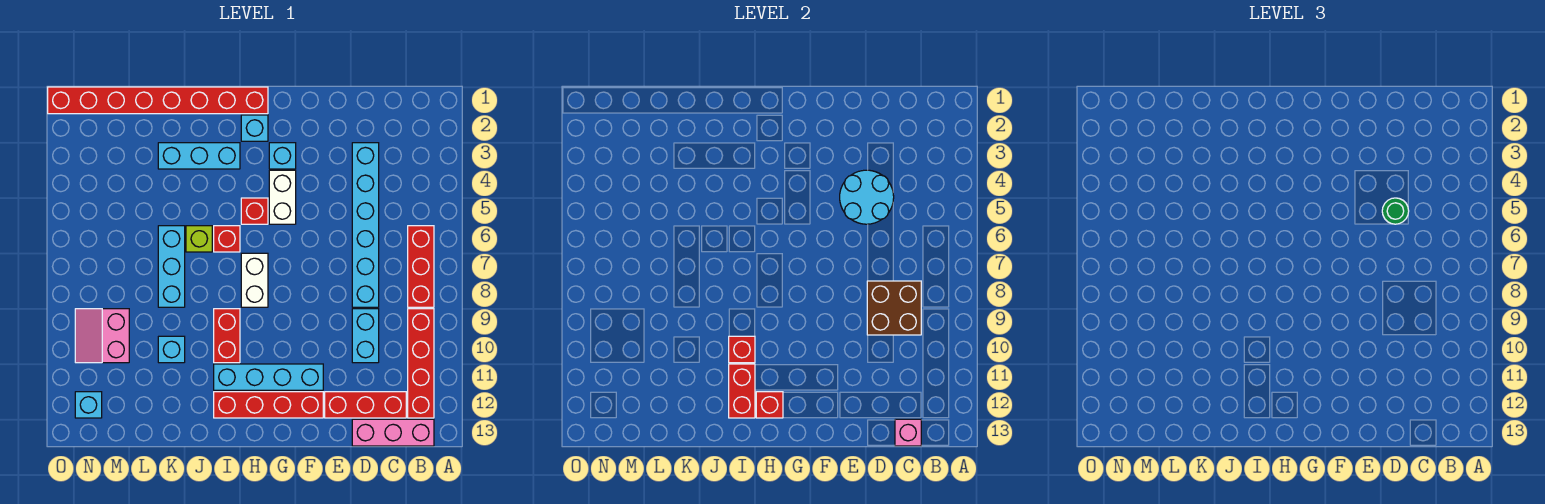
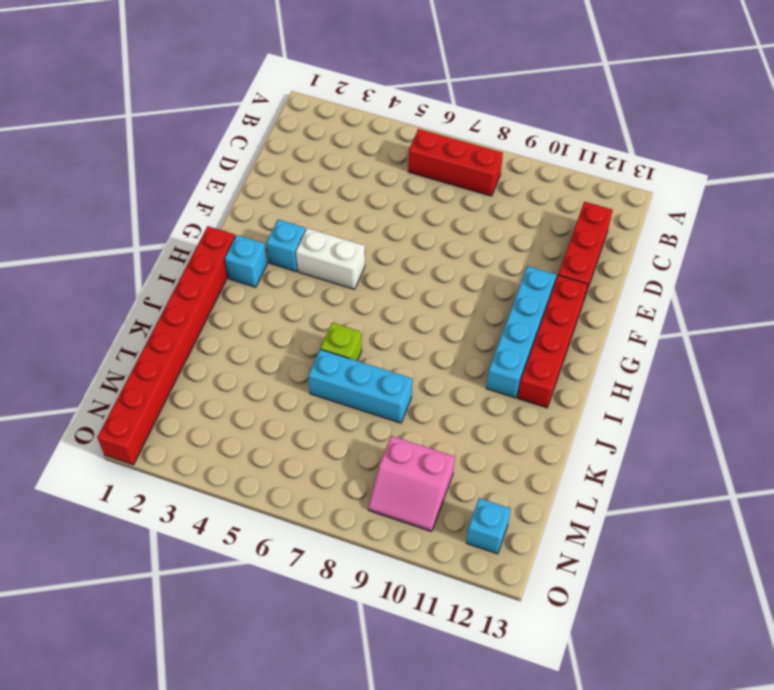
none -> red brick B9:B12 level 1
none -> pink brick B13:D13 level 1
none -> cyan brick D3:D8 level 1

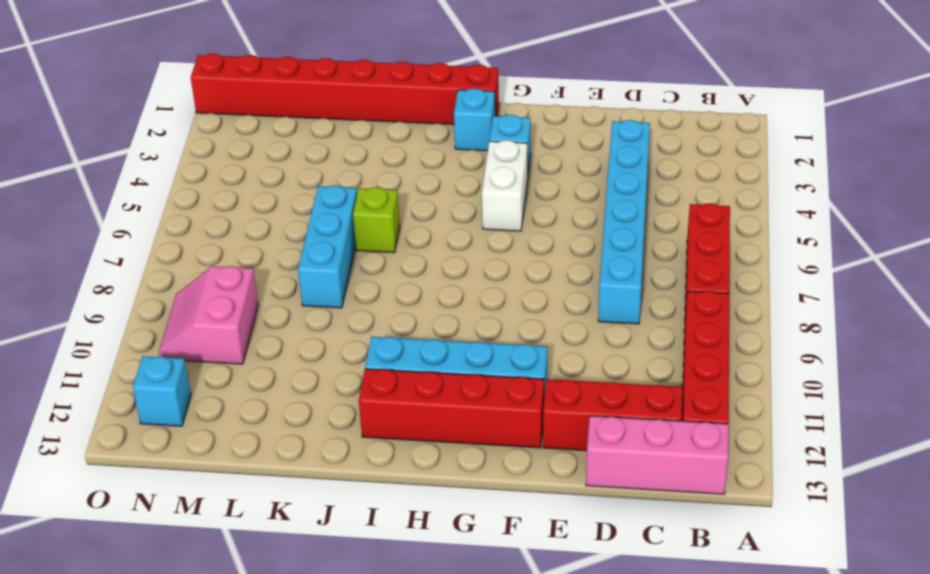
none -> cyan brick D9:D10 level 1
none -> red brick H5 level 1
none -> white brick H7:H8 level 1

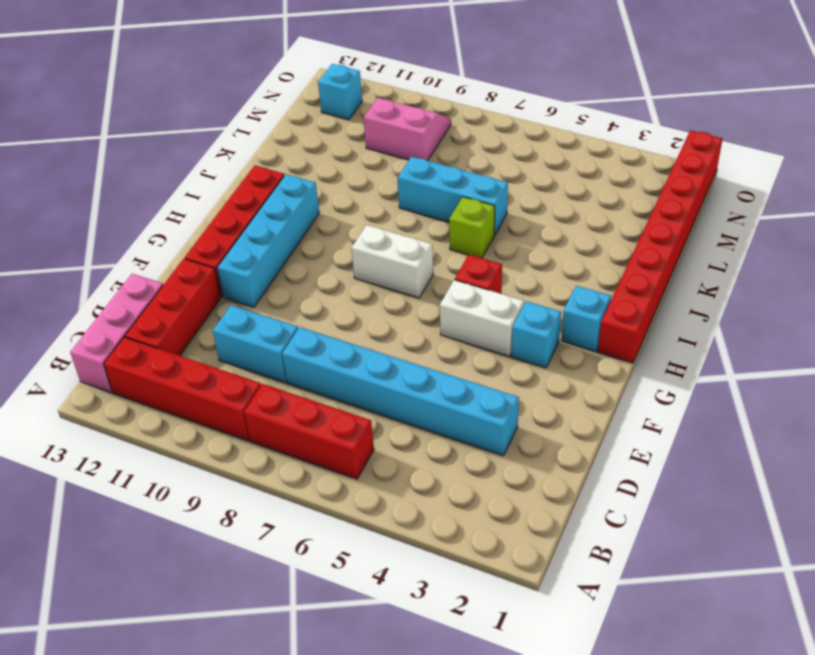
none -> cyan brick I3:K3 level 1
none -> red brick I6 level 1
none -> red brick I9:I10 level 1

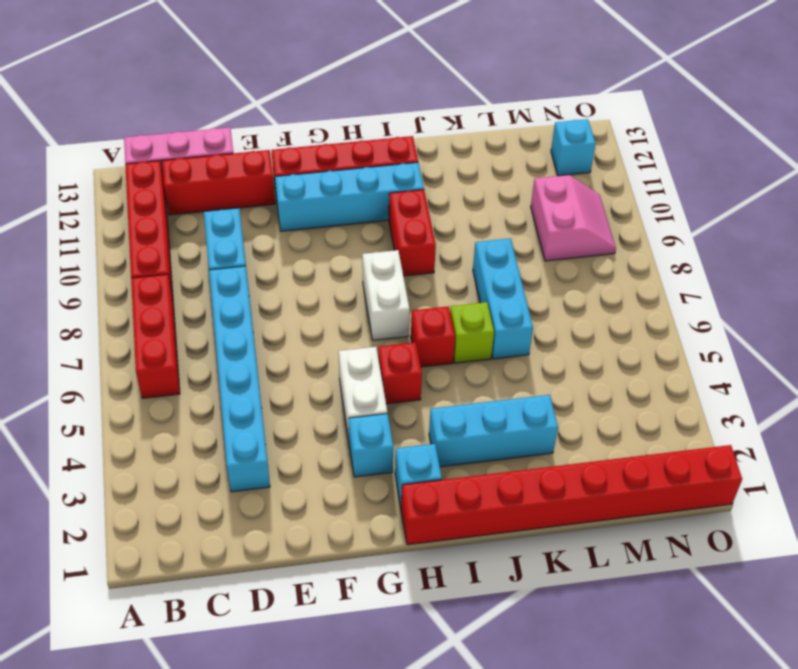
none -> cyan brick K10 level 1
none -> brown brick C8:D9 level 2
none -> pink brick C13 level 2

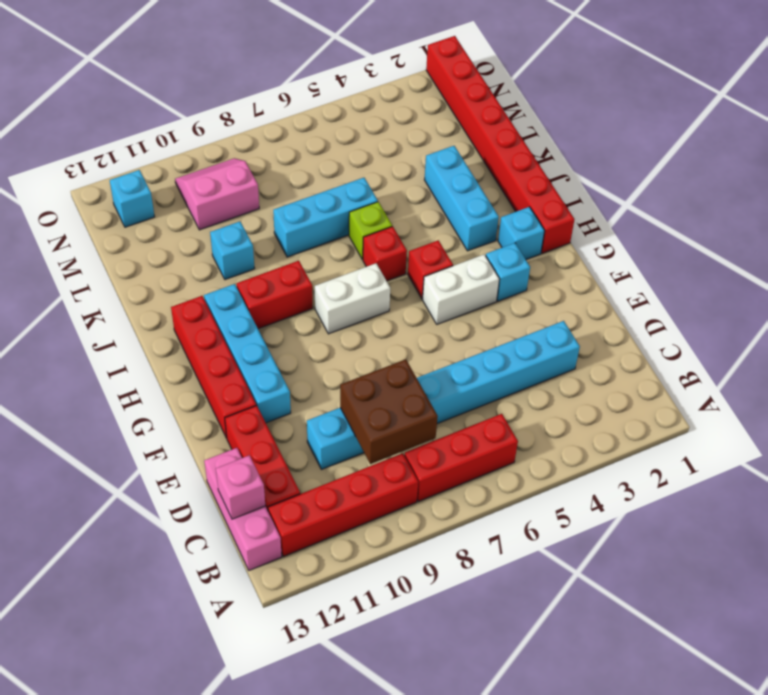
none -> cyan round brick D4:E5 level 2
none -> red brick H12 level 2
none -> red brick I10 level 2

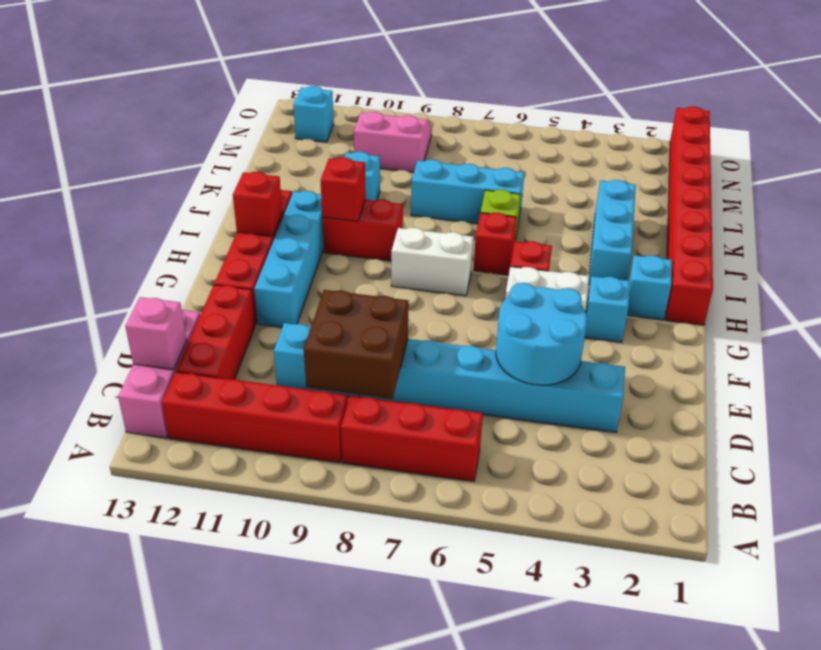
none -> red brick I11:I12 level 2
none -> green round brick D5 level 3

